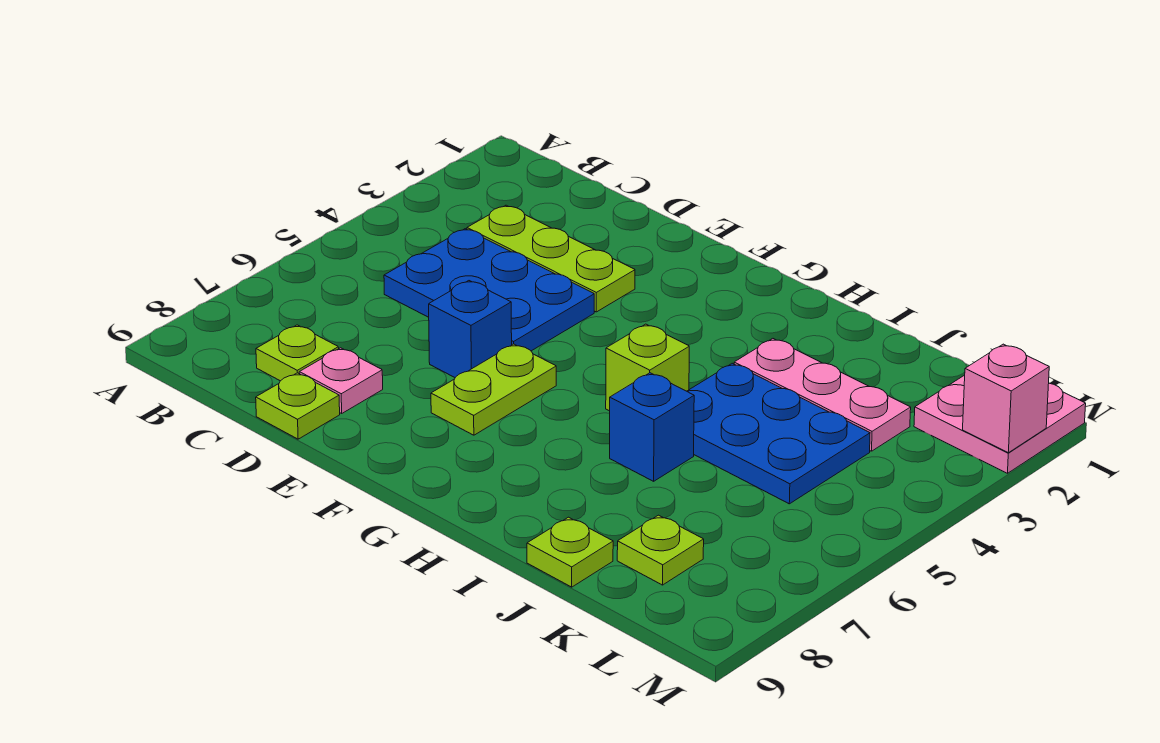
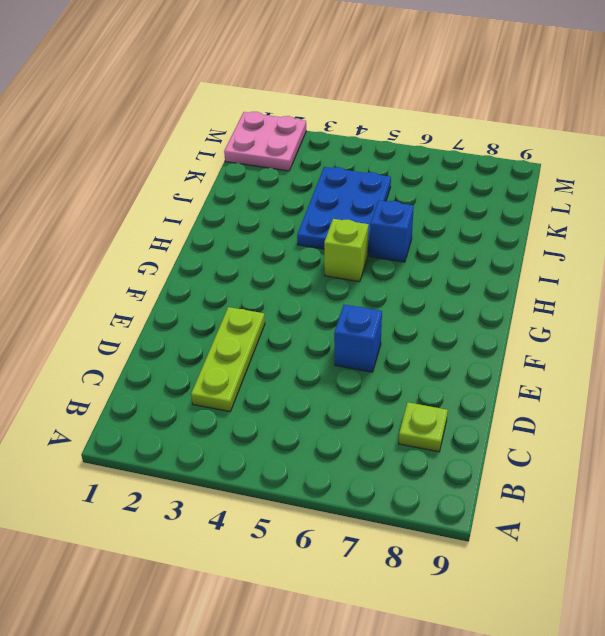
none -> blue plate C4:E5 level 1
none -> pink plate D8 level 1
none -> lime plate D9 level 1

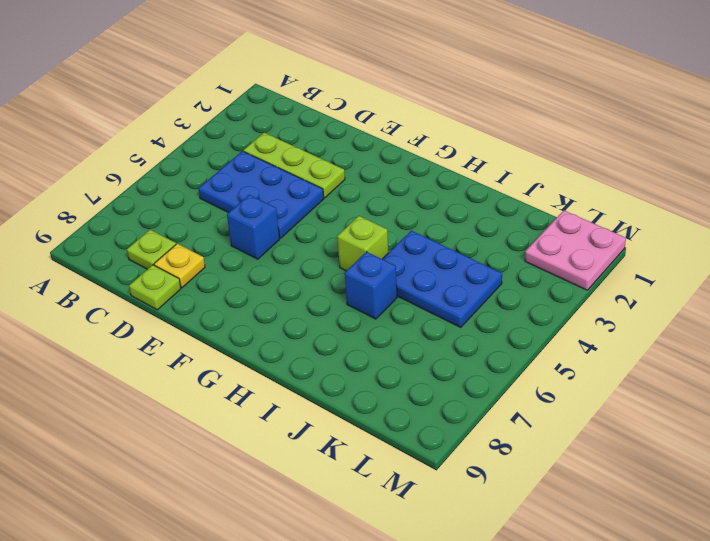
yellow plate D8 level 1 -> pink plate D8 level 1
none -> lime plate F6:F7 level 1
none -> pink plate I3:K3 level 1
none -> lime plate J9 level 1

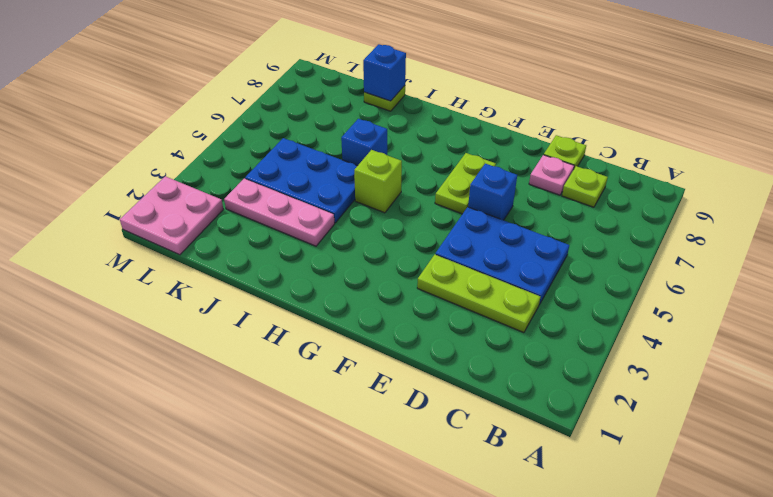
blue brick J9 level 2 -> none
none -> lime plate K8 level 1
none -> pink brick M2 level 2

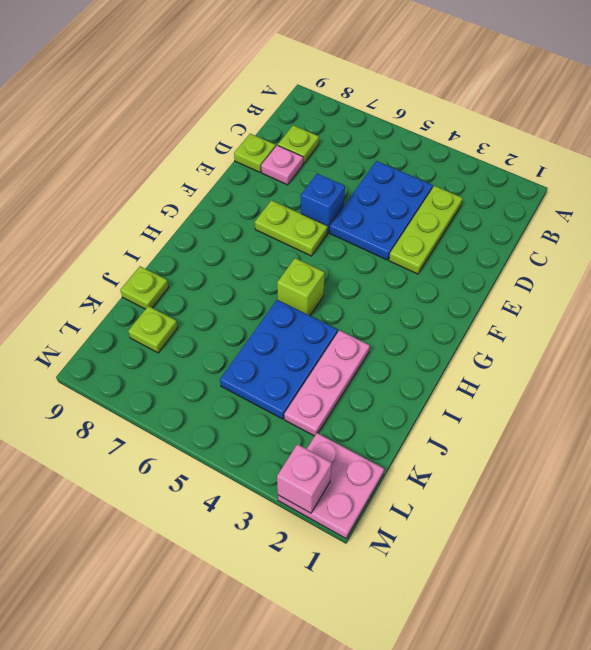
none -> blue brick I6 level 1

